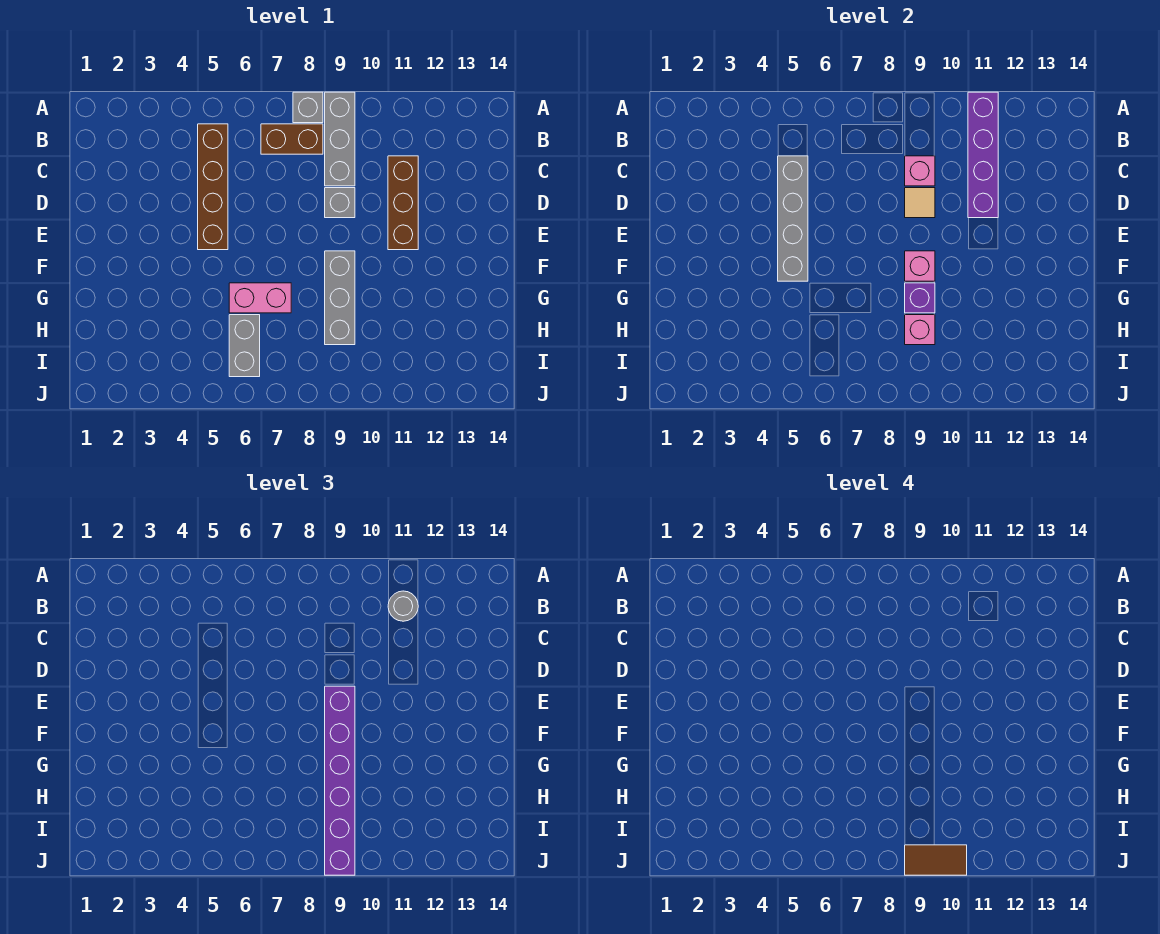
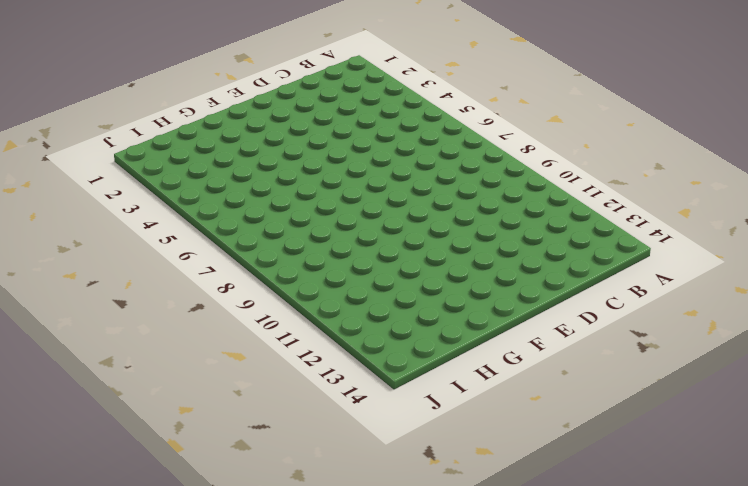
none -> grey brick A8 level 1
none -> grey brick A9:C9 level 1
none -> brown brick B5:E5 level 1

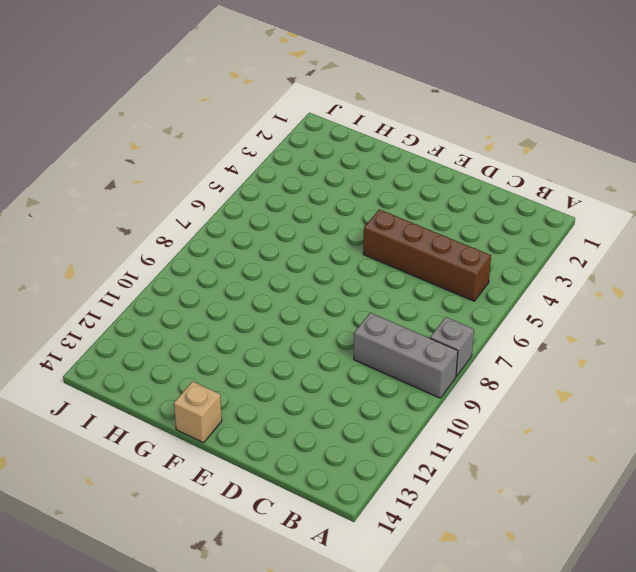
tan brick F14 level 1 -> none
none -> brown brick B7:B8 level 1
none -> brown brick C11:E11 level 1
none -> grey brick D9 level 1

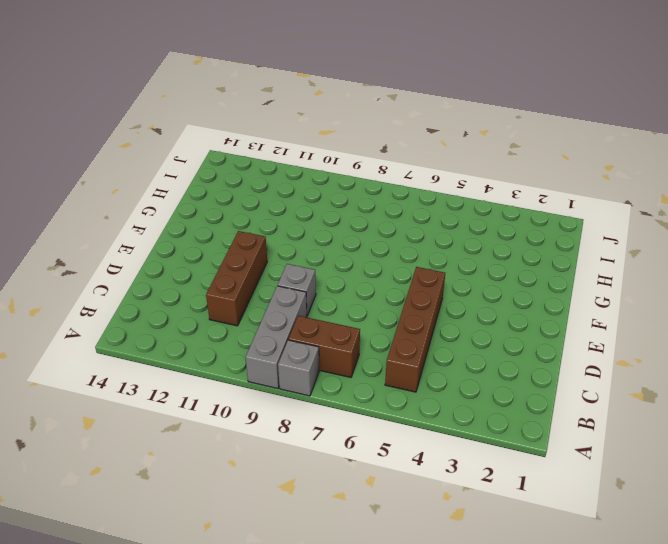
none -> grey brick F9:H9 level 1
none -> pink brick G6:G7 level 1
none -> grey brick H6:I6 level 1

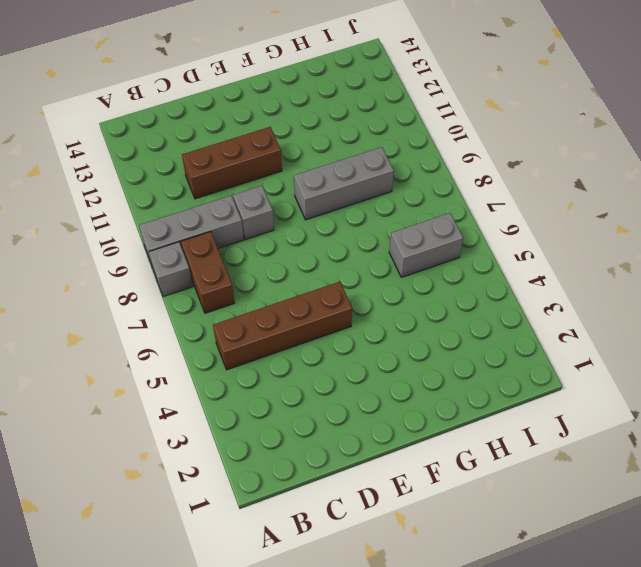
none -> pink brick G6:G7 level 1
none -> purple brick A11:D11 level 2
none -> grey brick C5:F5 level 2

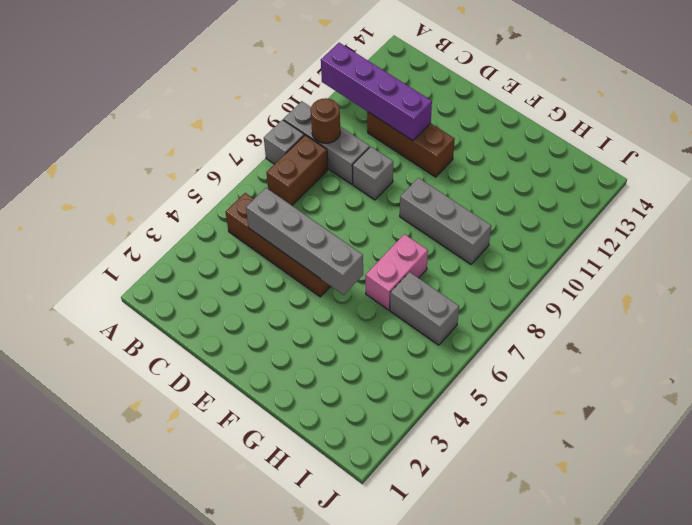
brown round brick B9 level 2 -> none
none -> pink brick C9 level 2
none -> tan tile D9 level 2
none -> pink brick F9 level 2

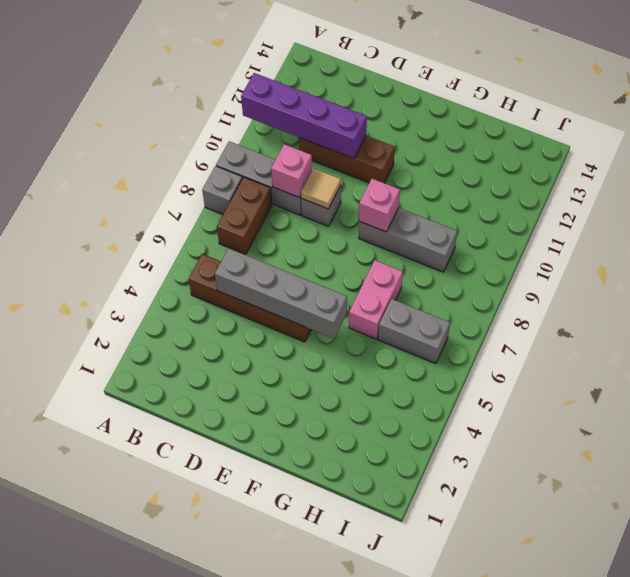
none -> purple brick G9 level 2
none -> pink brick H9 level 2
none -> grey round brick B11 level 3

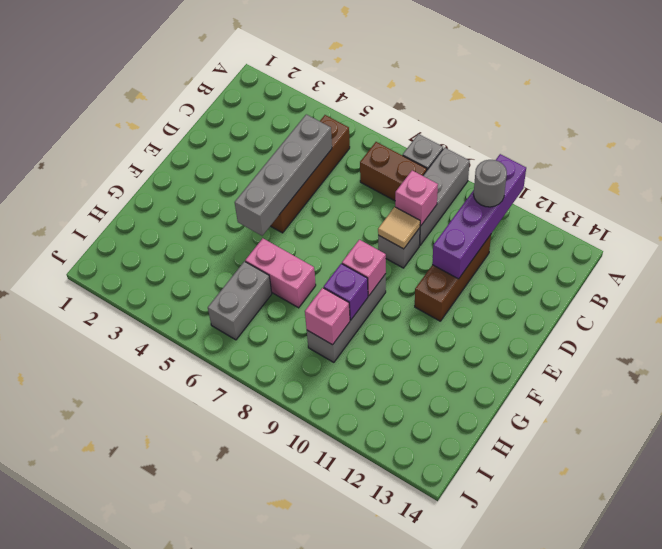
none -> purple brick E9:J9 level 3
none -> brown tile J9:J10 level 4

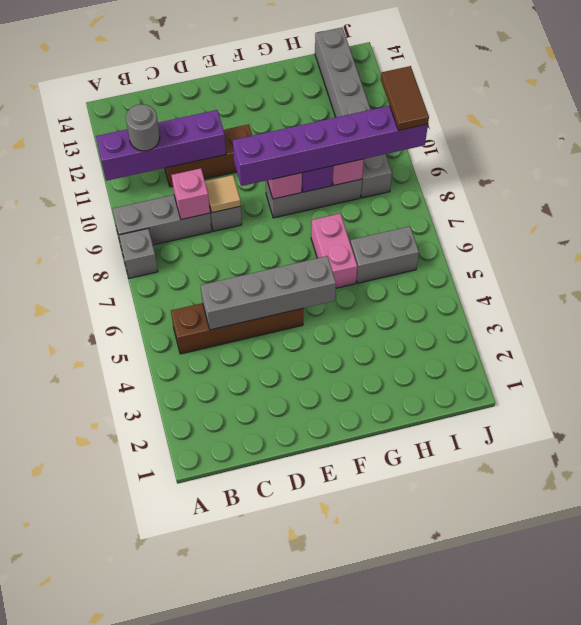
grey brick I9:I14 level 1 -> none
none -> brown brick B7:B8 level 1

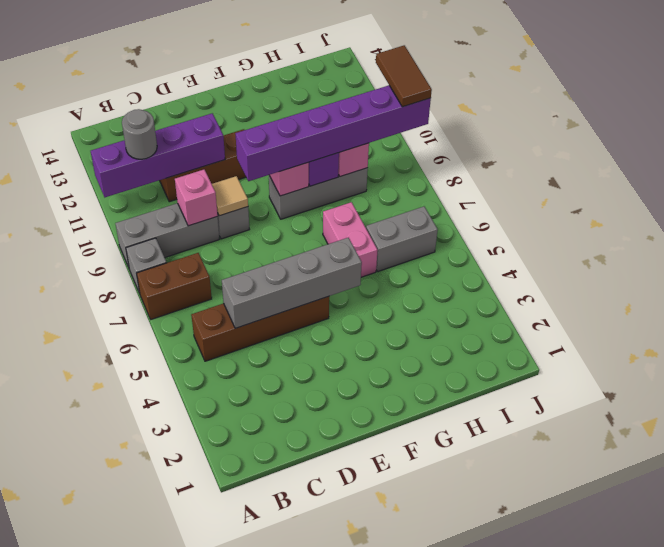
brown brick A7:B7 level 1 -> brown brick B7:B8 level 1

